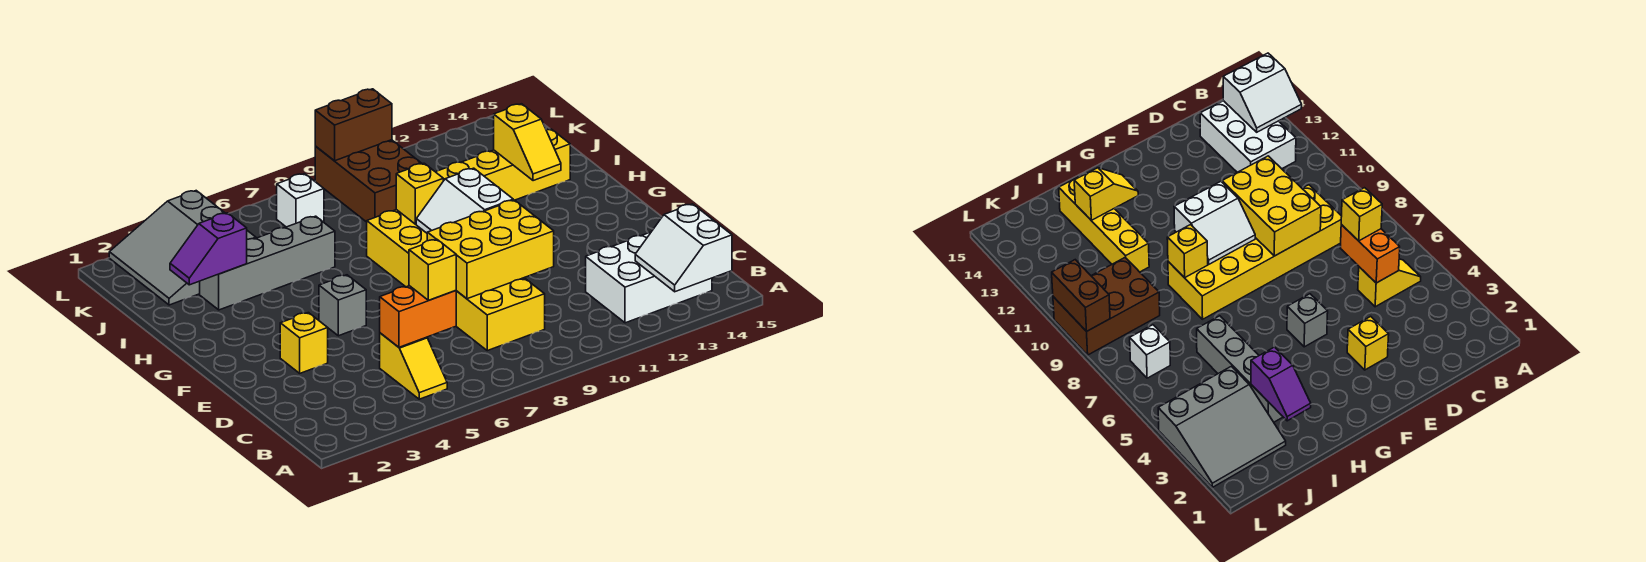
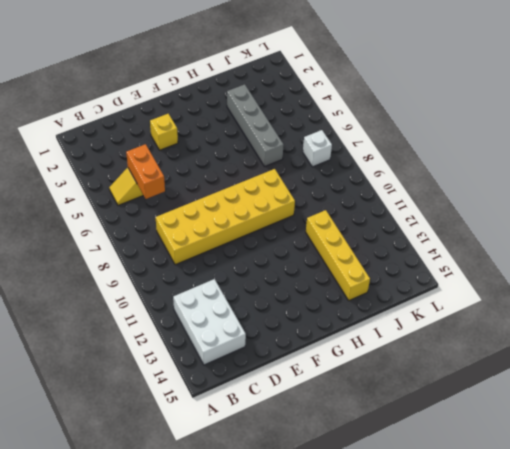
none -> grey brick F5 level 1
none -> grey slope J2:L4 level 1 top 4
none -> brown brick J9:L10 level 1

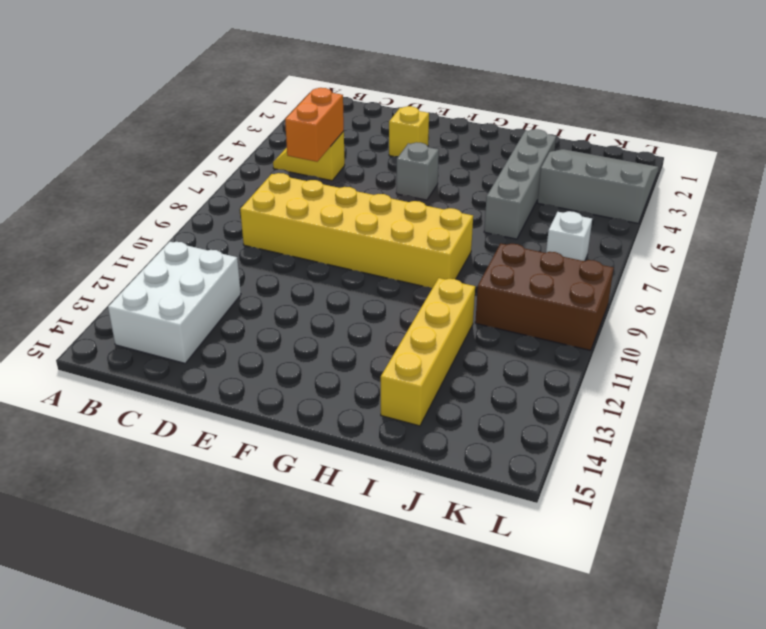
none -> white slope A13:B14 level 2 top 14
none -> yellow brick D8:E10 level 2
none -> white slope F9:G10 level 2 top 10

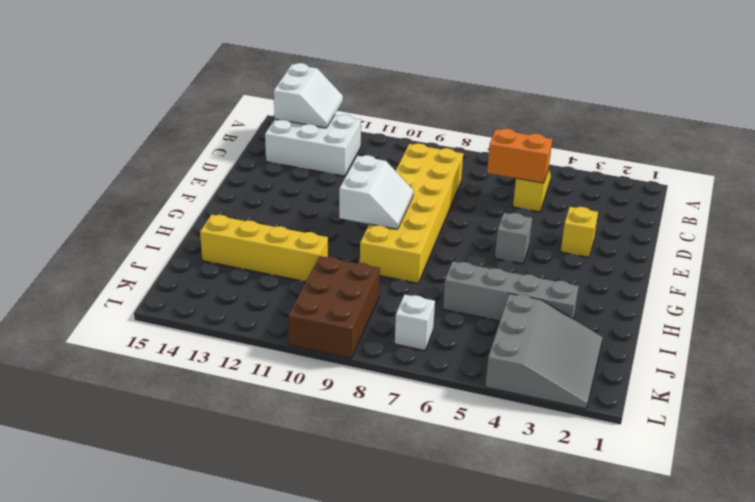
none -> yellow brick D8:E10 level 2
none -> yellow brick H9 level 2
none -> yellow slope H13:I13 level 2 top I

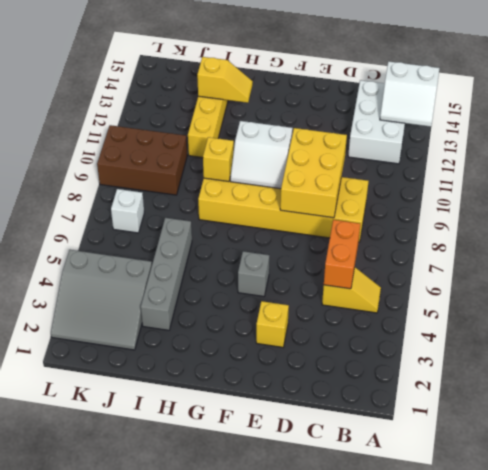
none -> purple slope I2:I3 level 2 top 3
none -> brown brick L9:L10 level 2
none -> yellow brick C6 level 3

